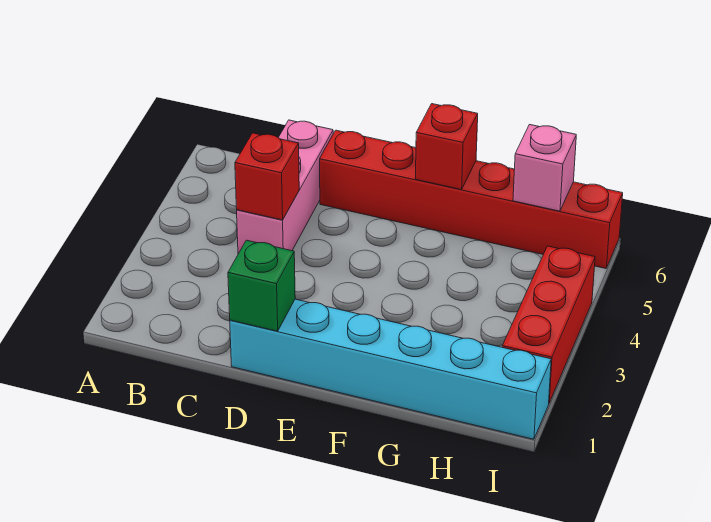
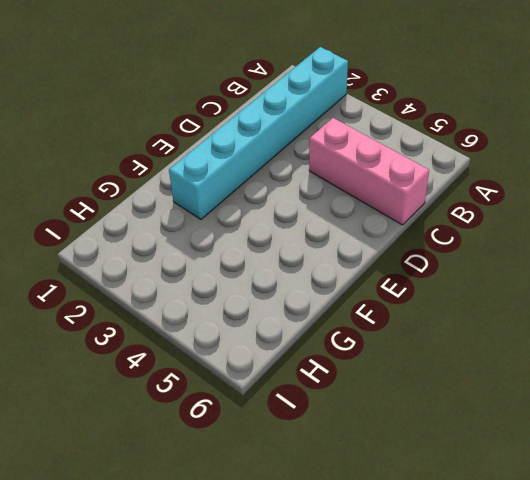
cyan brick A2:F2 level 1 -> cyan brick D1:I1 level 1
none -> red brick D6:I6 level 1
none -> red brick I2:I4 level 1

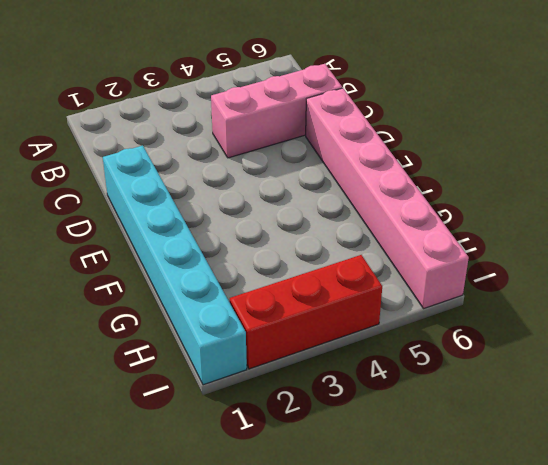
pink brick D6:I6 level 1 -> red brick D6:I6 level 1
none -> red brick C4 level 2
none -> green brick D1 level 2

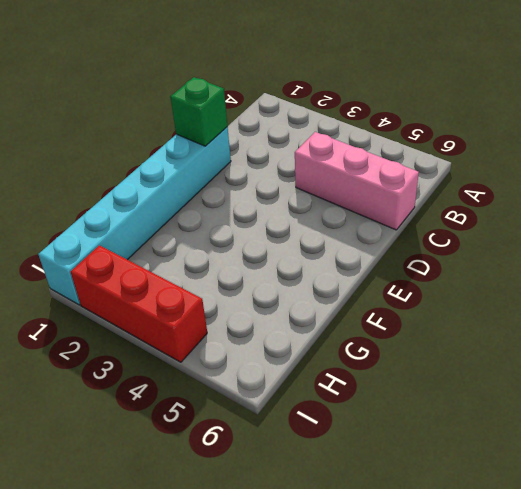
none -> red brick D6:I6 level 1
none -> red brick C4 level 2

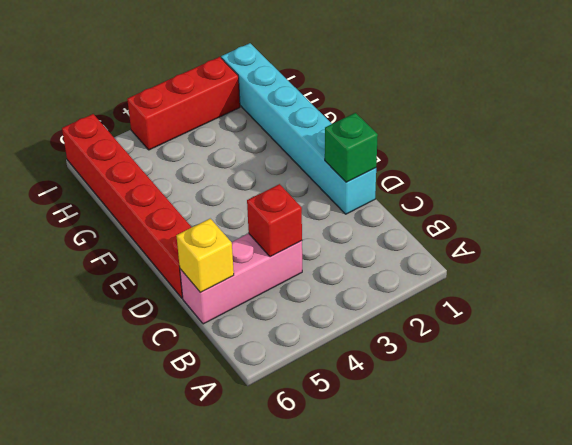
yellow brick C6 level 2 -> none
none -> red brick F6 level 2
none -> pink brick H6 level 2

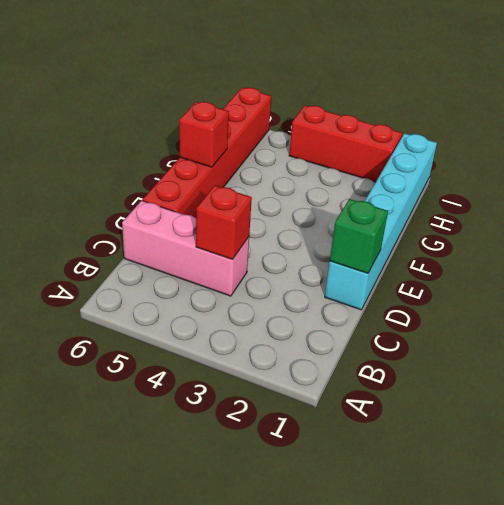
none -> pink brick H6 level 2

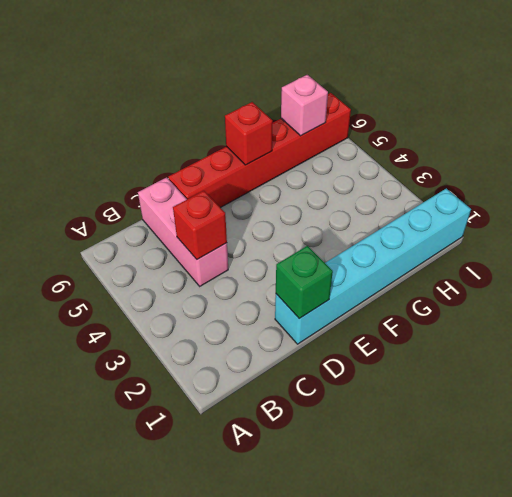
none -> red brick I2:I4 level 1

